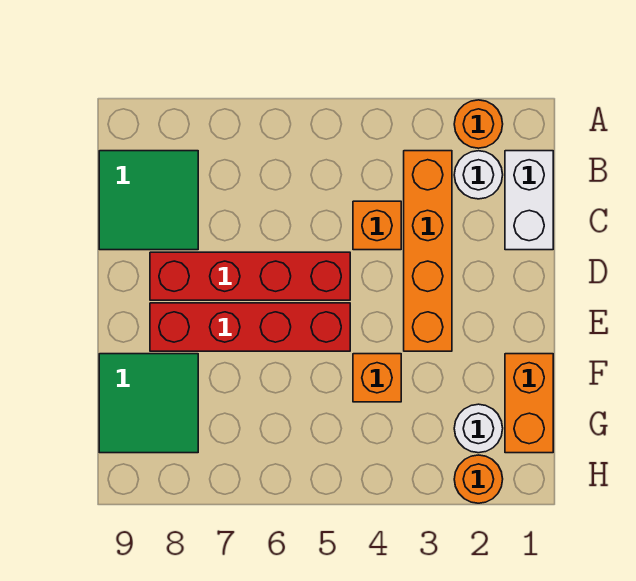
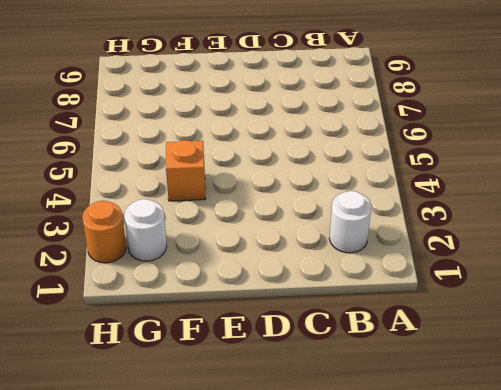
none -> orange round brick A2 level 1
none -> white brick B1:C1 level 1
none -> orange brick B3:E3 level 1

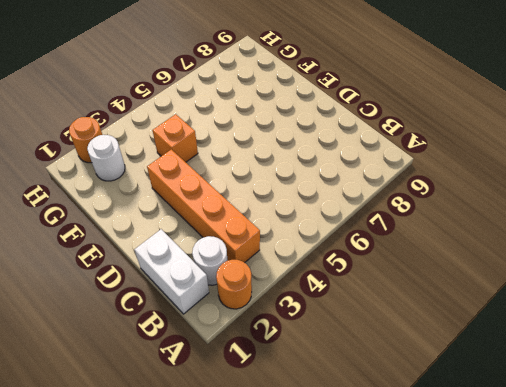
none -> green tile B8:C9 level 1
none -> orange brick C4 level 1
none -> red brick D5:D8 level 1

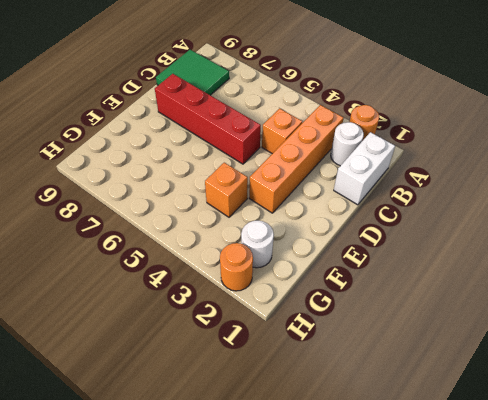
none -> red brick E5:E8 level 1
none -> orange brick F1:G1 level 1
none -> green tile F8:G9 level 1

